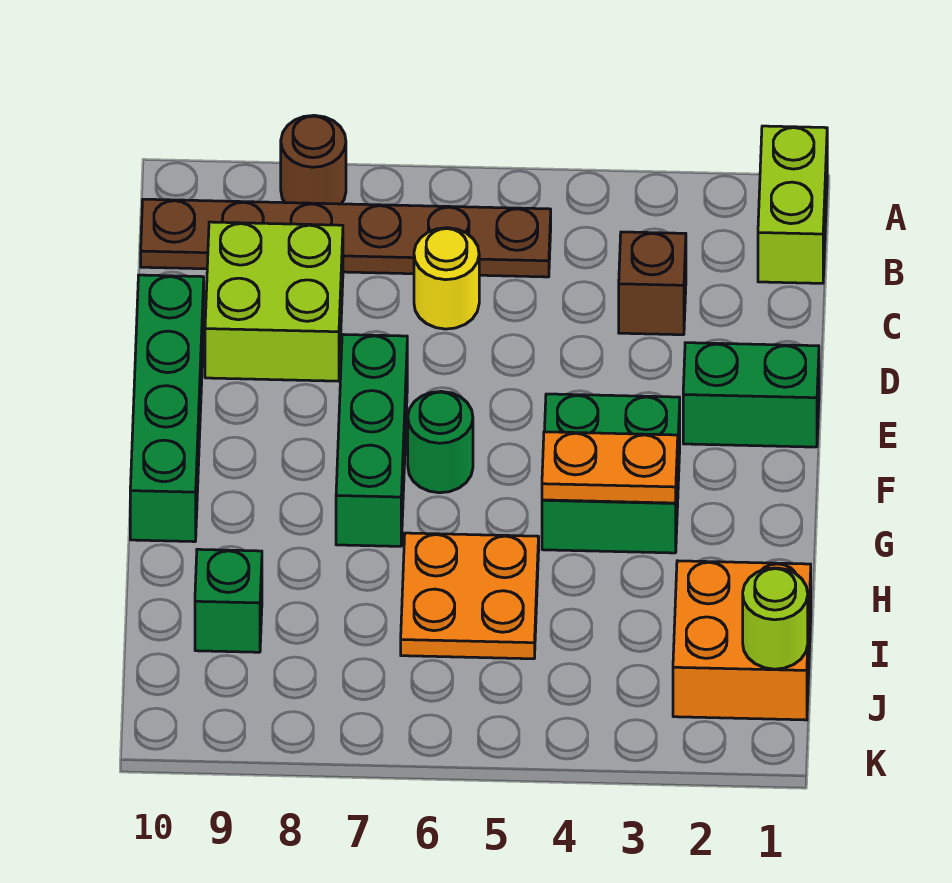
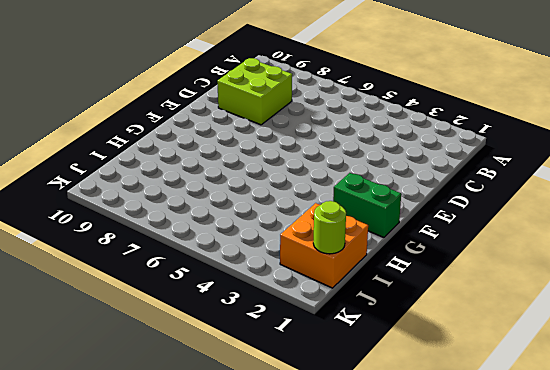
green brick G1:G2 level 1 -> green brick E1:E2 level 1
none -> lime brick A1:B1 level 1
none -> brown round brick A8 level 1
none -> brown plate B5:B10 level 1

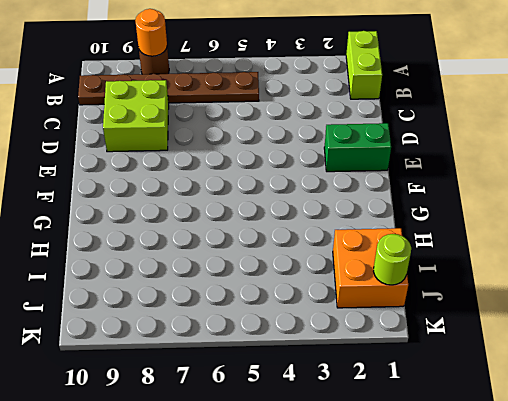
orange round brick A8 level 2 -> none
none -> brown brick C3 level 1
none -> yellow round brick C6 level 1
none -> green brick D10:G10 level 1

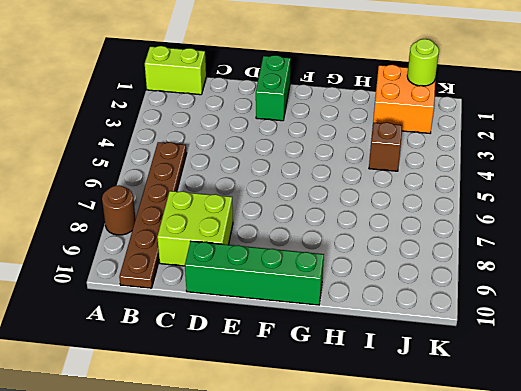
brown brick I4 level 1 -> brown brick C3 level 1
none -> yellow round brick C6 level 1
none -> green brick E7:G7 level 1
none -> green brick F3:G4 level 1

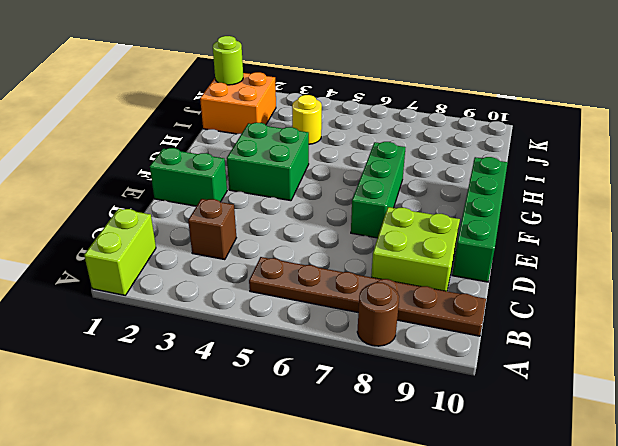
yellow round brick I4 level 1 -> yellow round brick C6 level 1
none -> green round brick F6 level 1
none -> orange plate H5:I6 level 1
none -> green brick I9 level 1

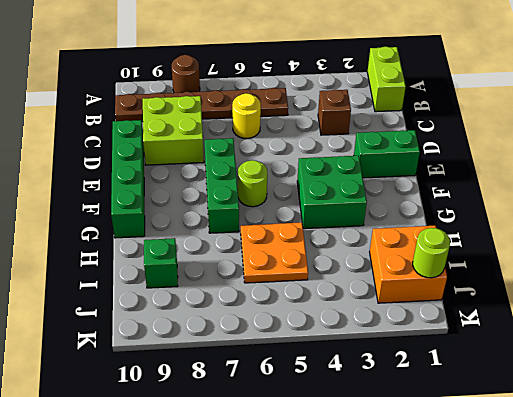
lime round brick F6 level 1 -> green round brick F6 level 1
none -> orange plate G3:G4 level 2

